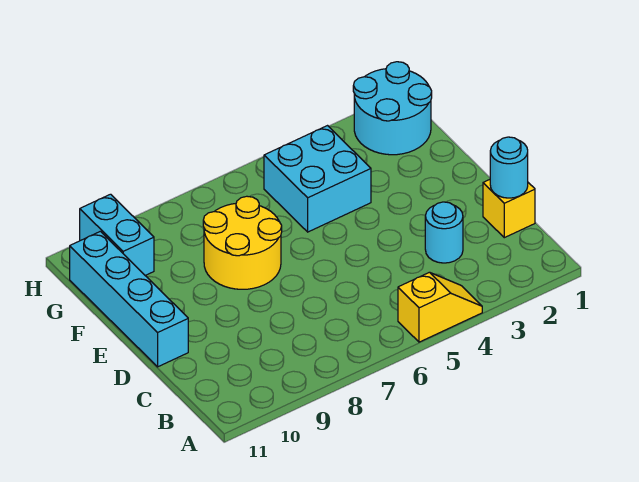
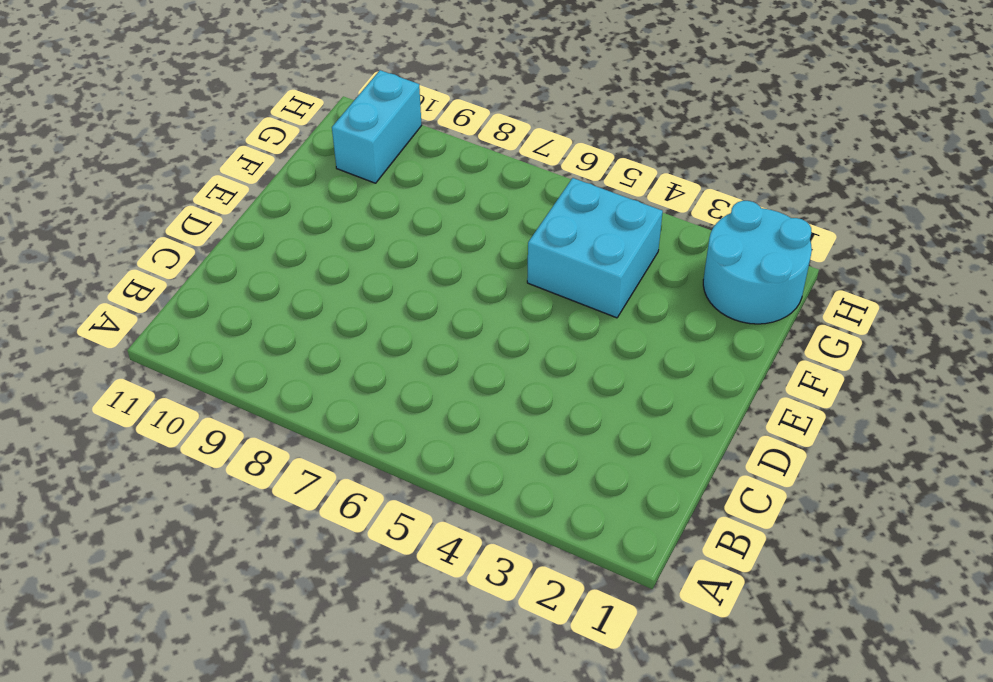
none -> yellow slope A4:A5 level 1 top 5
none -> yellow brick C1 level 1

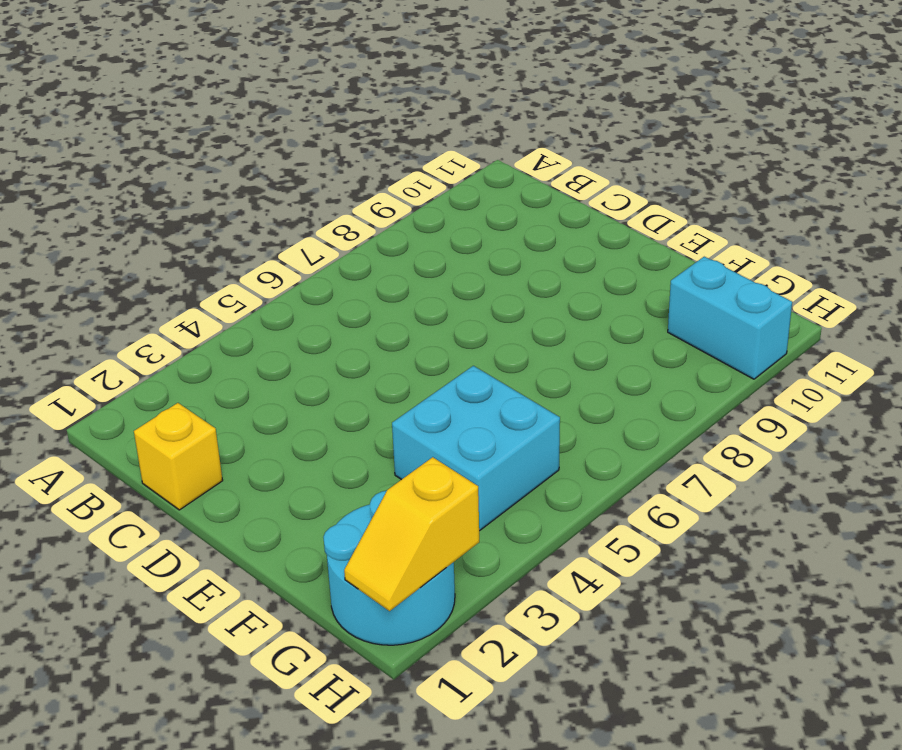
yellow slope H1:H2 level 2 top 2 -> yellow slope A4:A5 level 1 top 5
none -> cyan round brick C3 level 1
none -> cyan brick D11:G11 level 1

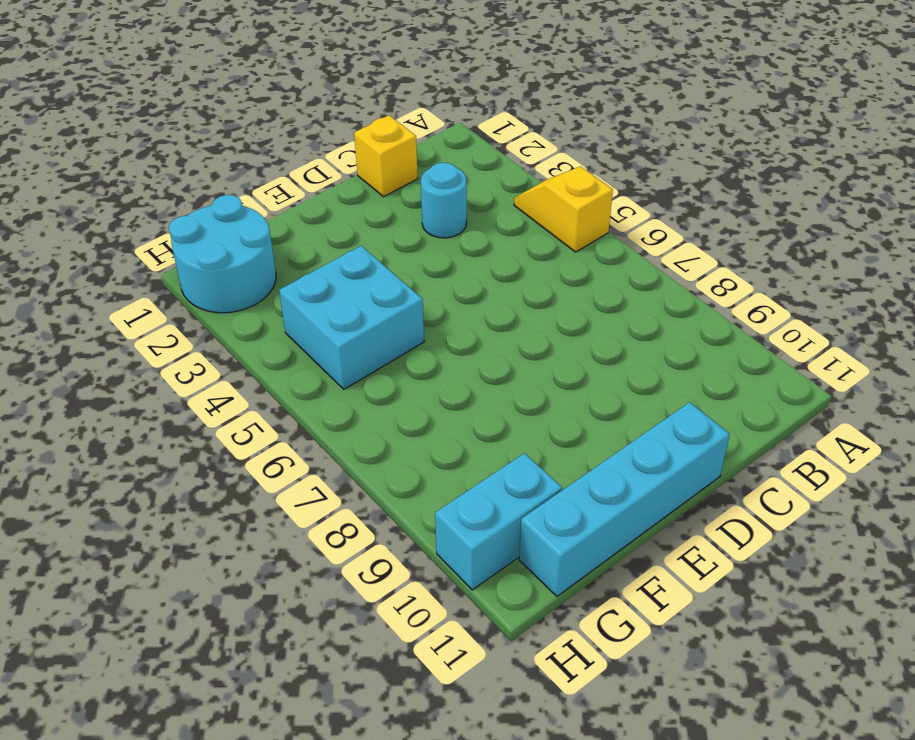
none -> yellow round brick E7:F8 level 1
none -> cyan round brick C1 level 2

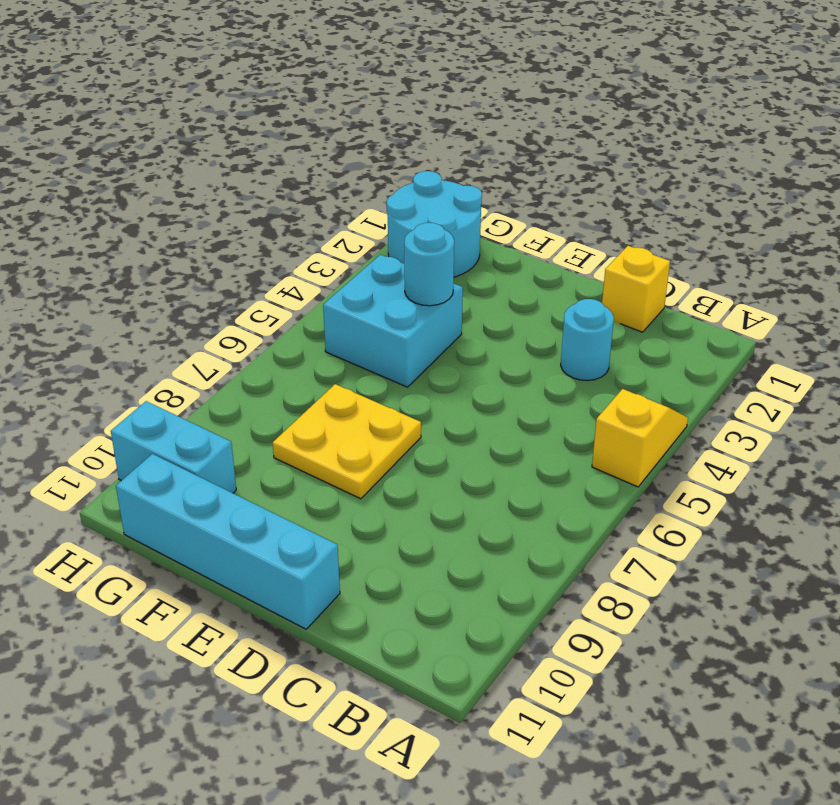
yellow plate E7:F8 level 1 -> yellow round brick E7:F8 level 1
cyan round brick F4 level 2 -> cyan round brick C1 level 2

